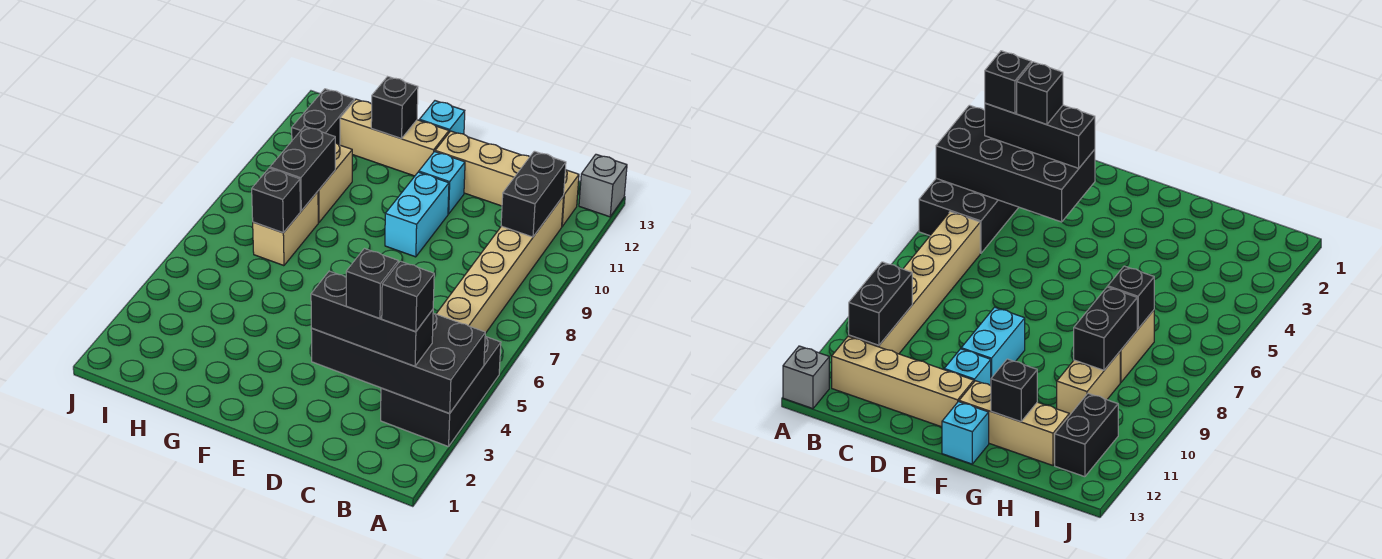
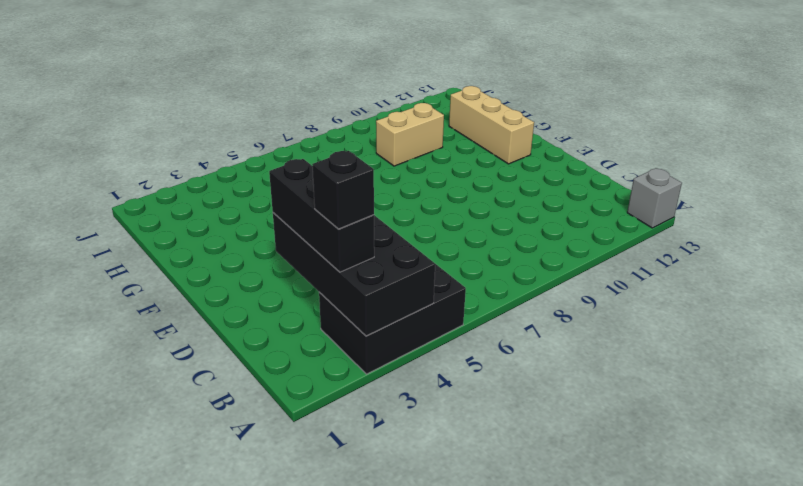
none -> tan brick B6:B11 level 1
none -> tan brick B12:E12 level 1
none -> cyan brick E9:E10 level 1

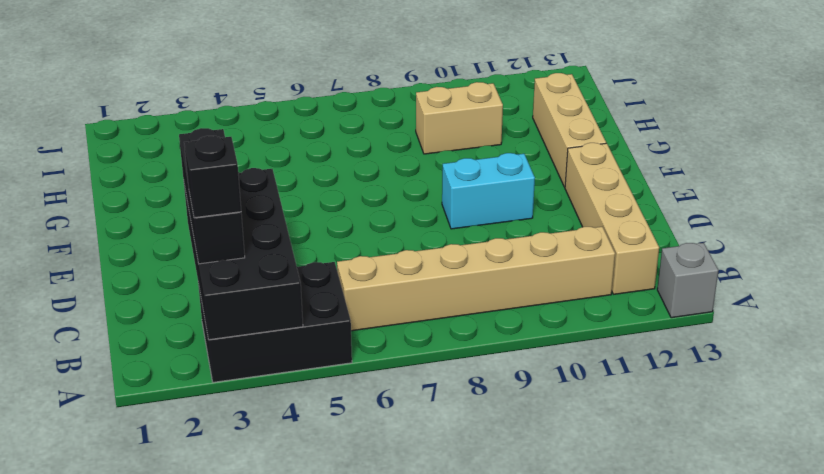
none -> cyan brick E11 level 1
none -> cyan brick F13 level 1
none -> tan brick H7:H8 level 1

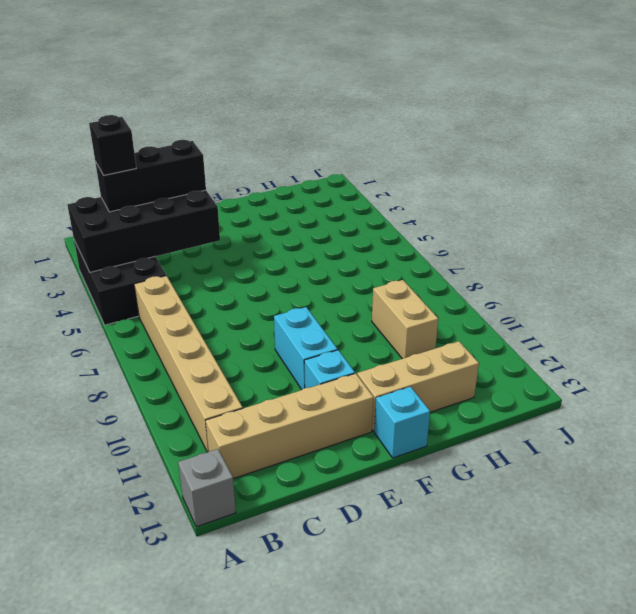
none -> tan brick H7:H8 level 1
none -> black brick I11:I12 level 1
none -> black brick B10:B11 level 2

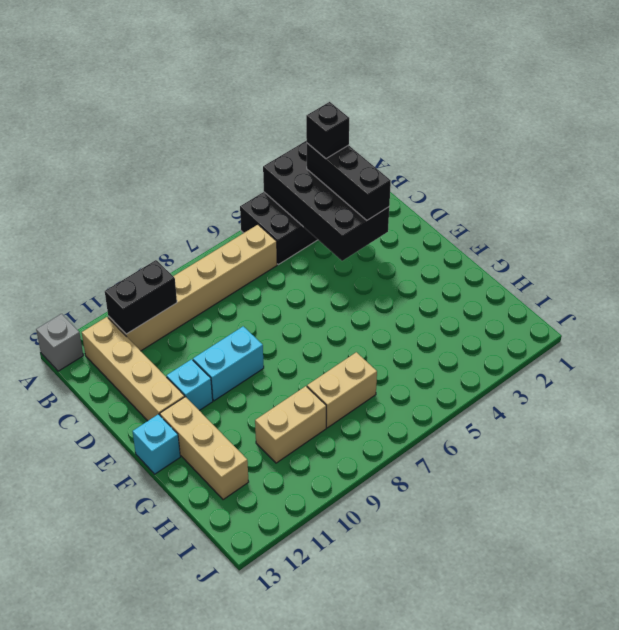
none -> black brick I11:I12 level 1
none -> black brick G12 level 2
none -> black brick H7 level 2

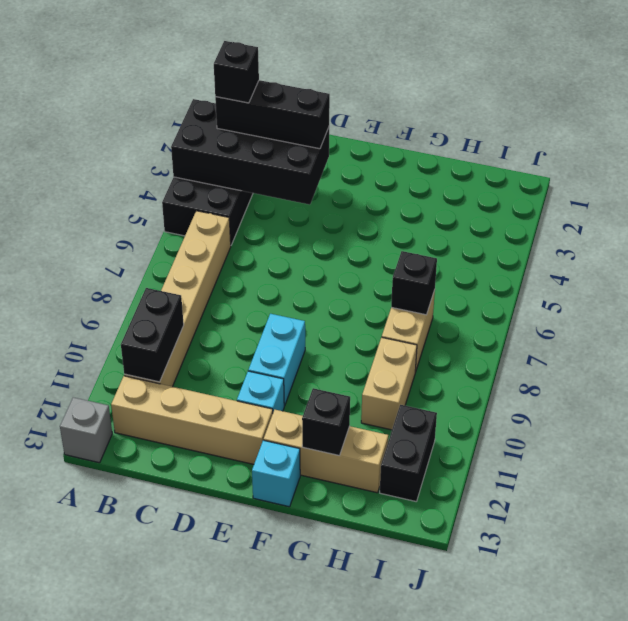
none -> black brick H8:H9 level 2
none -> black brick C3 level 4

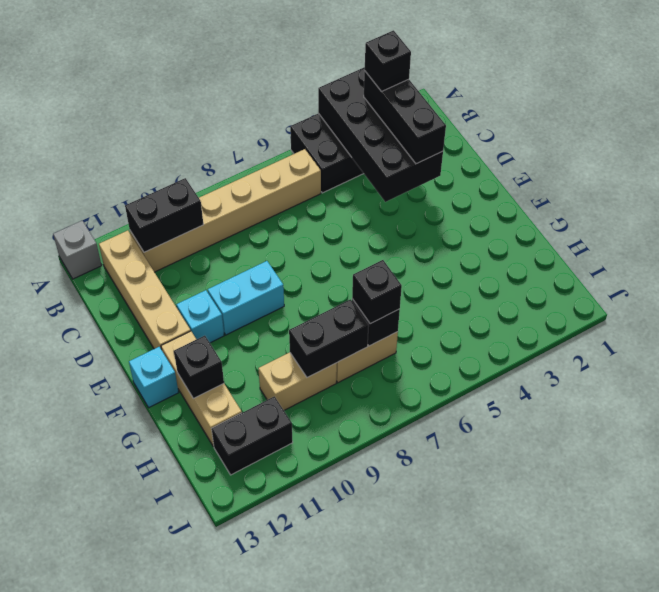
black brick H7 level 3 -> black brick C3 level 4

